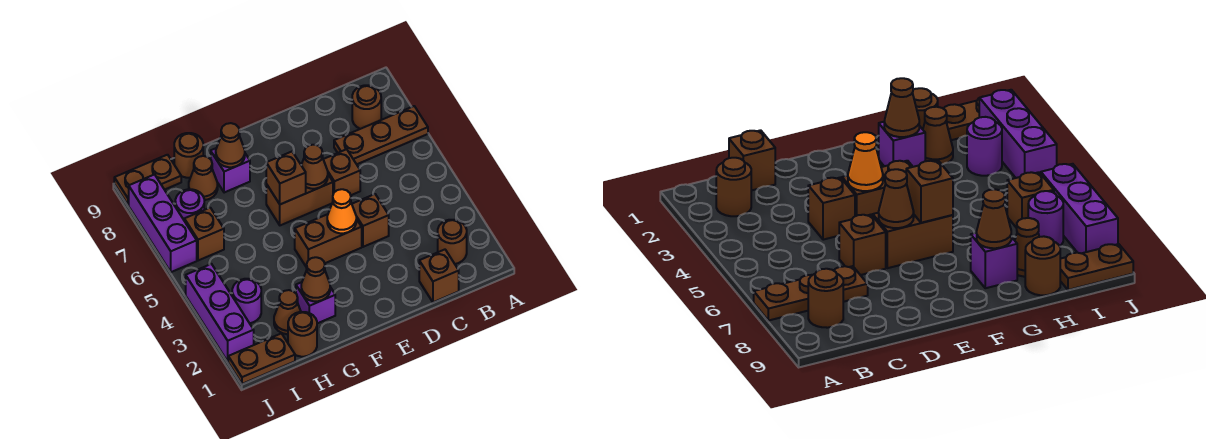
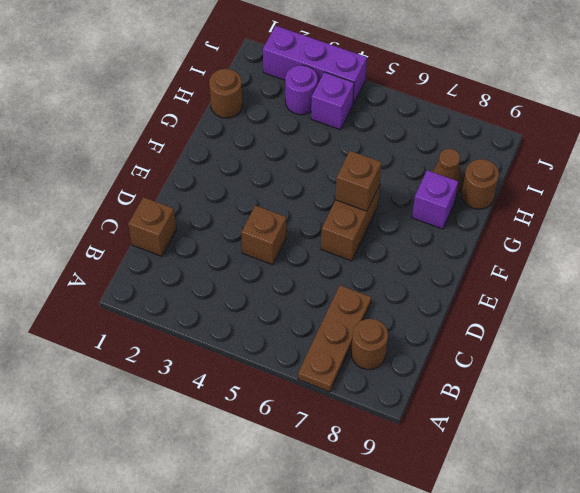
purple brick I4 level 1 -> purple brick G2 level 1
none -> brown round brick B2 level 1
none -> brown brick D6 level 1
none -> brown brick E4:F4 level 1

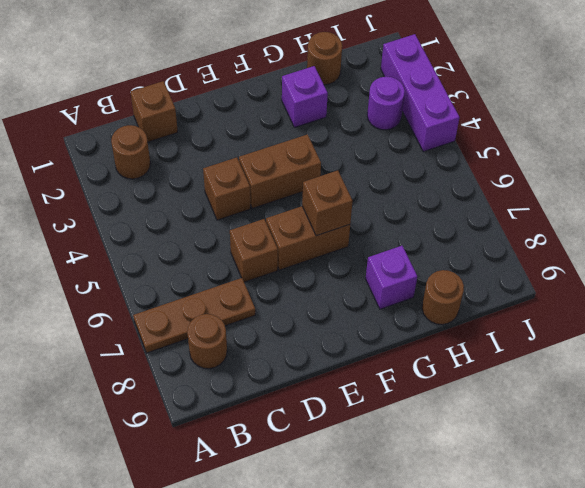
none -> brown cone H2 level 1
none -> brown cone H8 level 1
none -> brown plate I1:J1 level 1

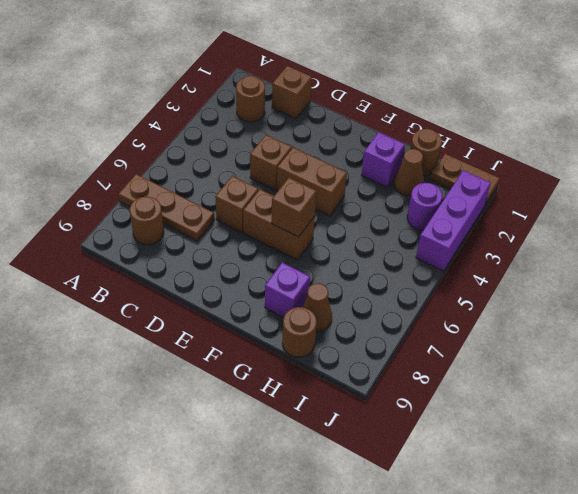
none -> brown brick I6 level 1
none -> purple round brick I7 level 1
none -> brown plate I9:J9 level 1

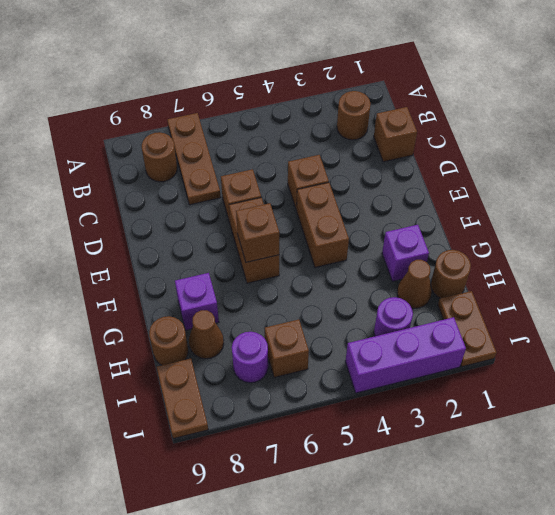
none -> purple brick J6:J8 level 1
none -> orange cone E4 level 2
none -> brown cone E6 level 2

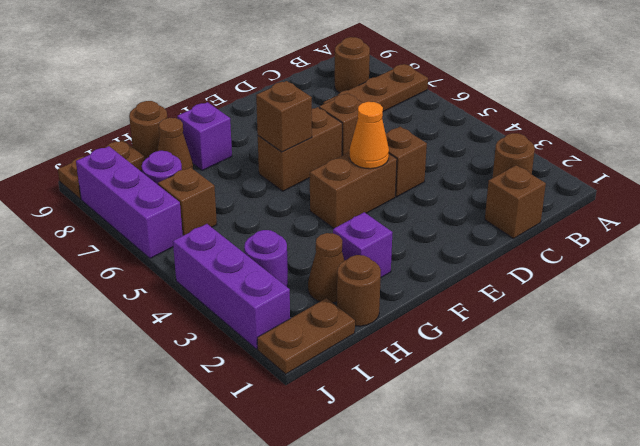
none -> brown cone E6 level 2
none -> brown cone G2 level 2
none -> brown cone G8 level 2

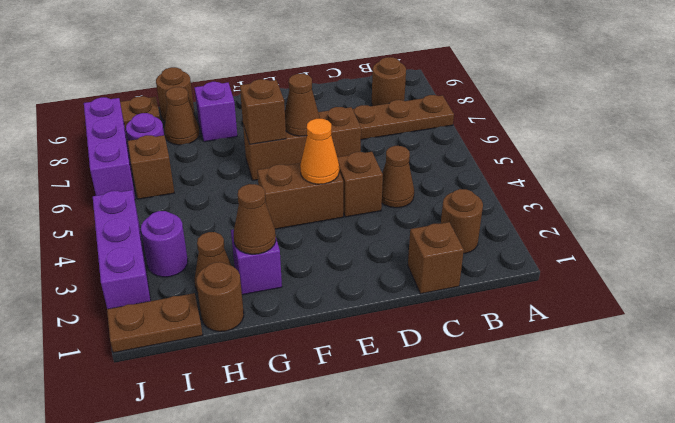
brown cone C4 level 1 -> brown cone G8 level 2

